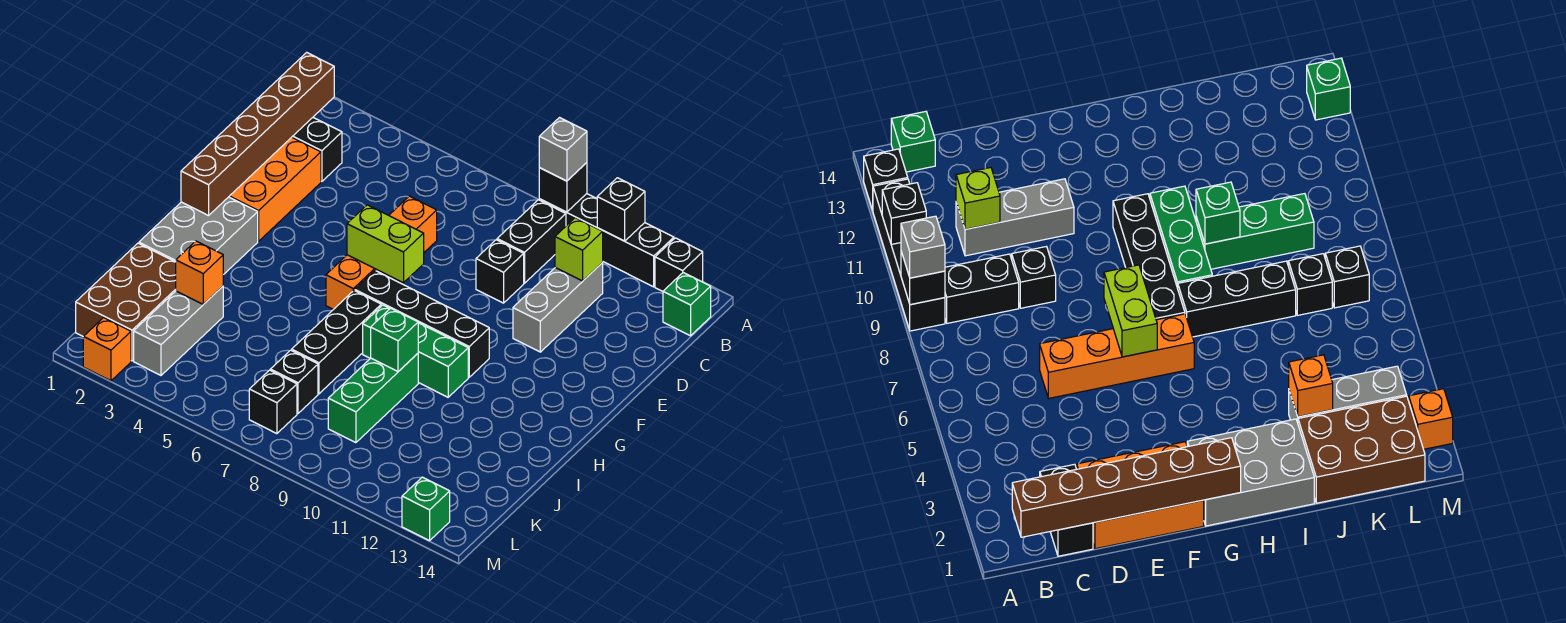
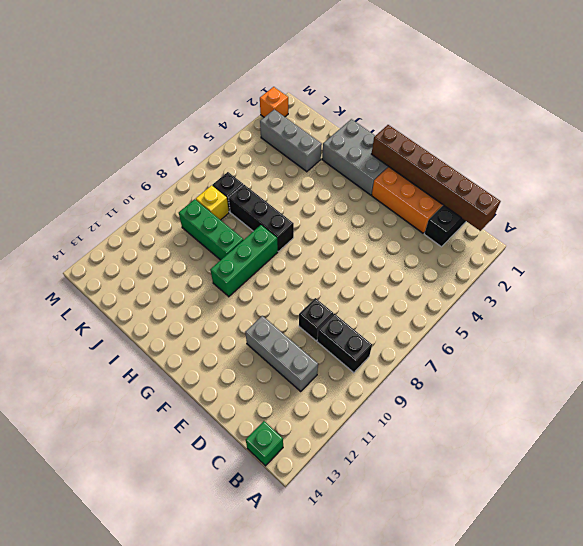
yellow brick K8 level 1 -> none
none -> black brick A9:A12 level 1
none -> black brick A13 level 1
none -> orange brick D6:G6 level 1

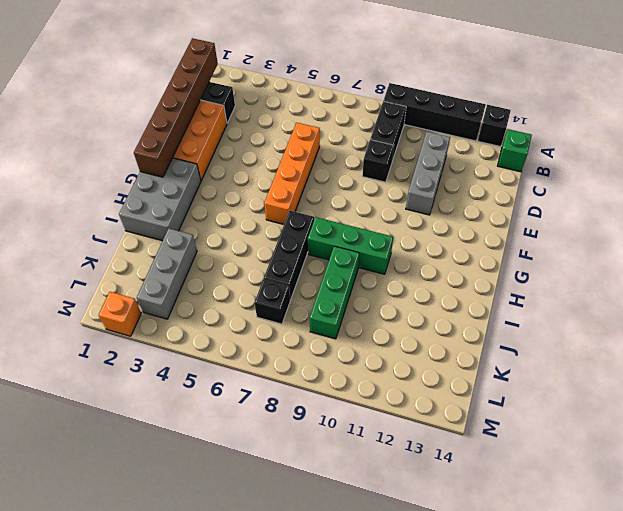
none -> black brick G7:G10 level 1
none -> brown brick J1:L2 level 1
none -> black brick L7 level 1

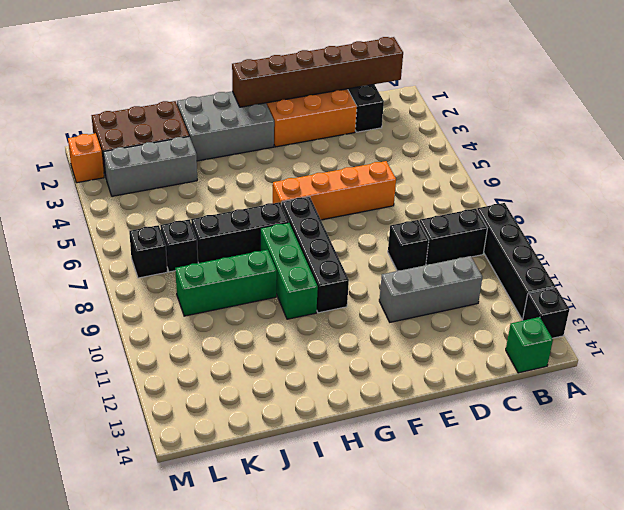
none -> green brick M13 level 1
none -> black brick A9 level 2
none -> black brick A11 level 2

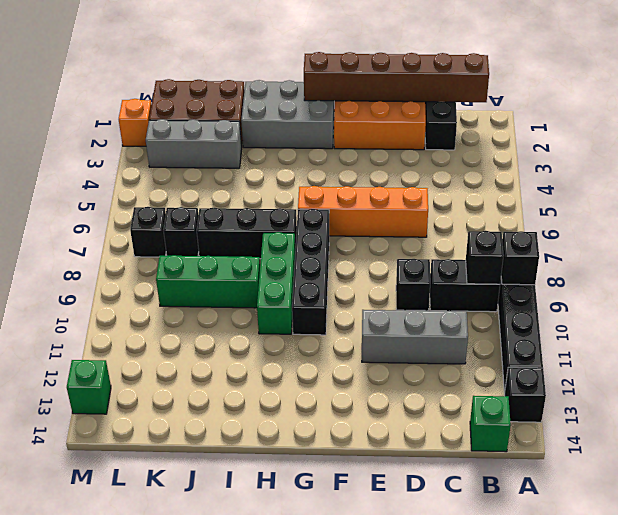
black brick B9 level 2 -> black brick A11 level 2
none -> lime brick C11 level 2
none -> lime brick F6:F7 level 2
none -> green brick I9 level 2

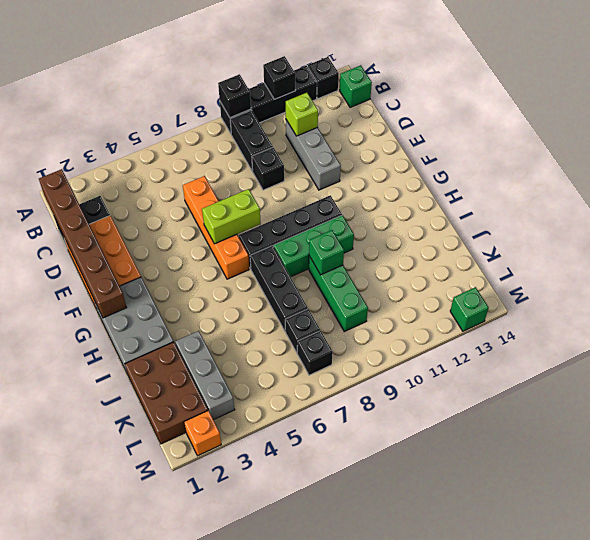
none -> orange brick J3 level 2
none -> grey brick A9 level 3

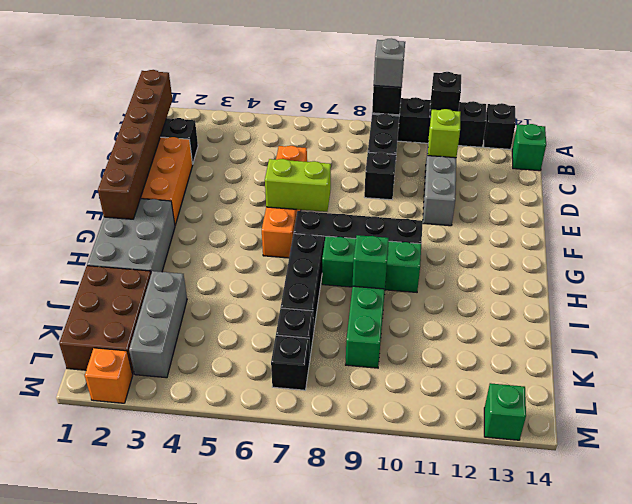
none -> orange brick J3 level 2

